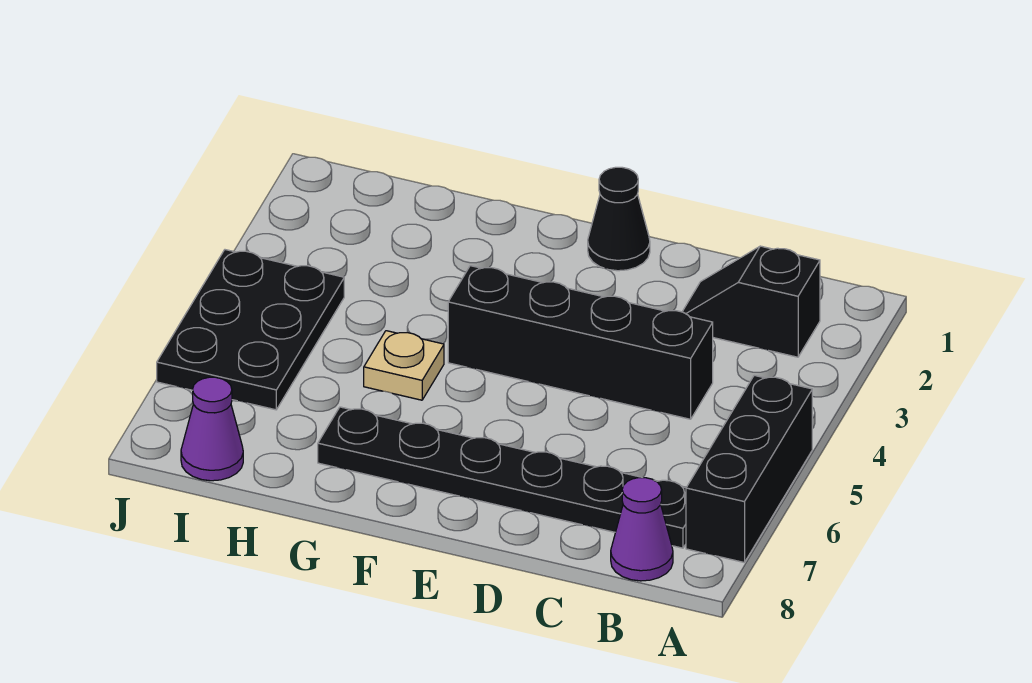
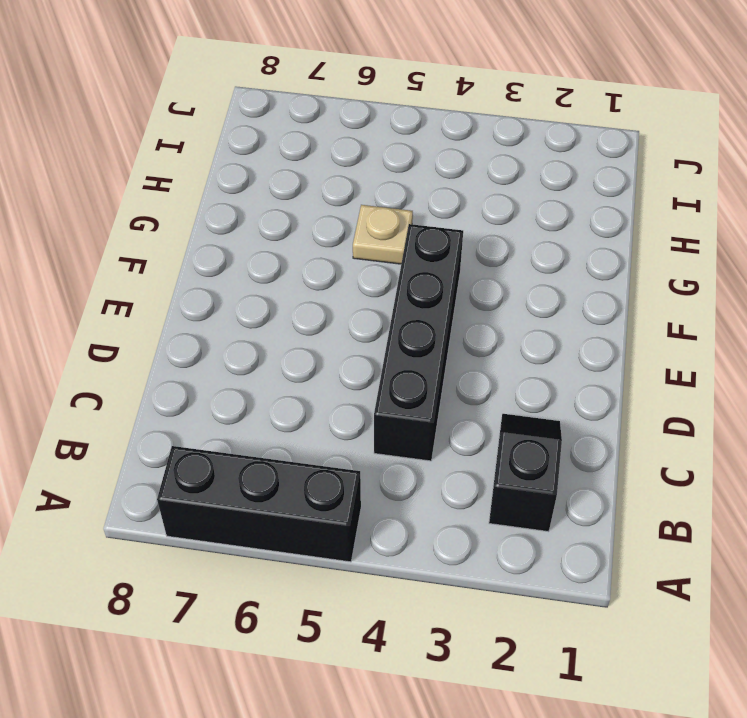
none -> black plate B7:G7 level 1
none -> purple cone B8 level 1

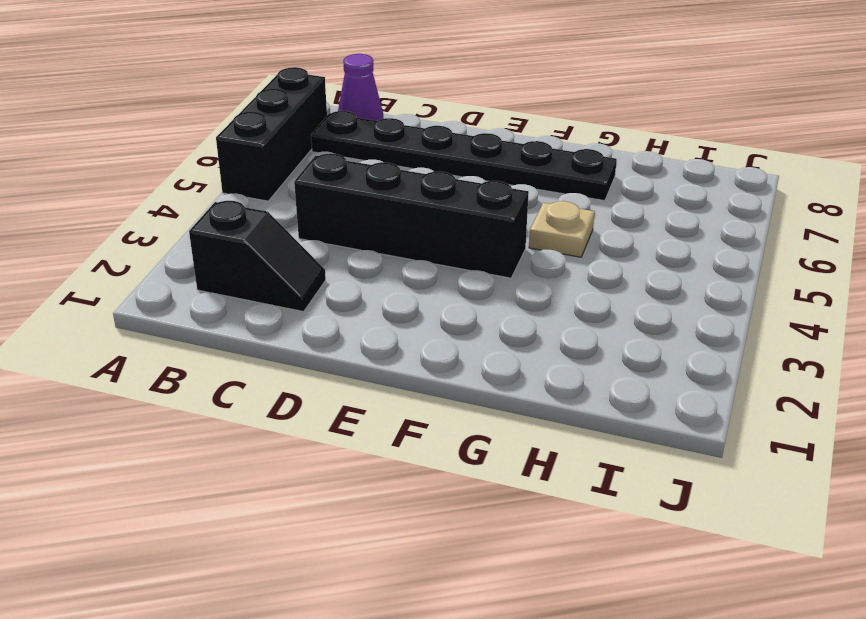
none -> black cone E1 level 1
none -> black plate I4:J6 level 1

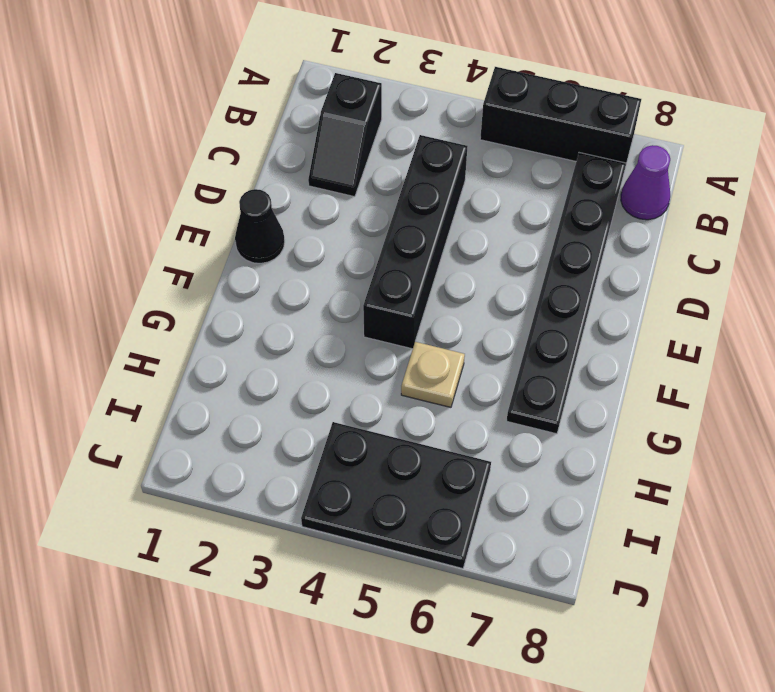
none -> purple cone I8 level 1

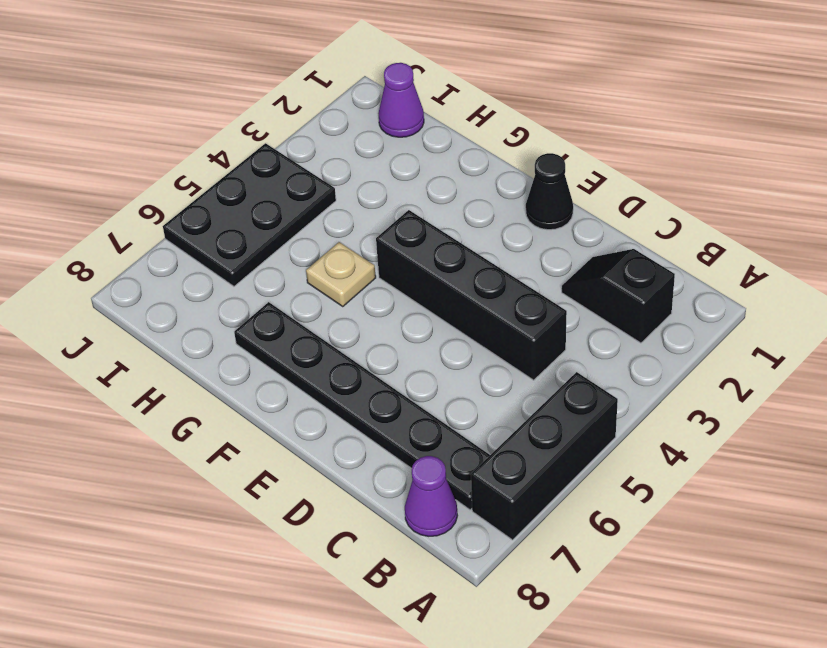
purple cone I1 level 1 -> purple cone I8 level 1

